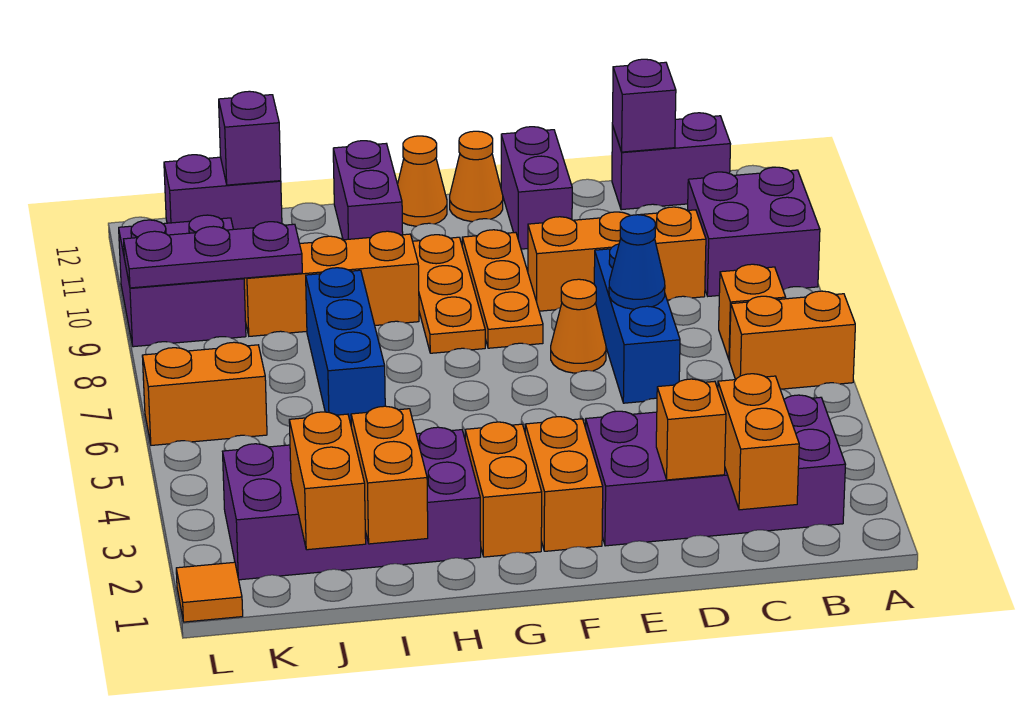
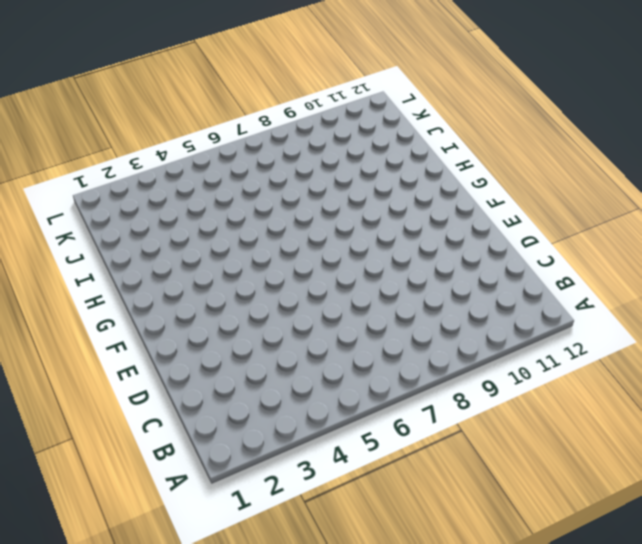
none -> orange brick A6:B6 level 1
none -> purple brick A9:B10 level 1
none -> purple brick B2:E3 level 1
none -> orange brick B7 level 1

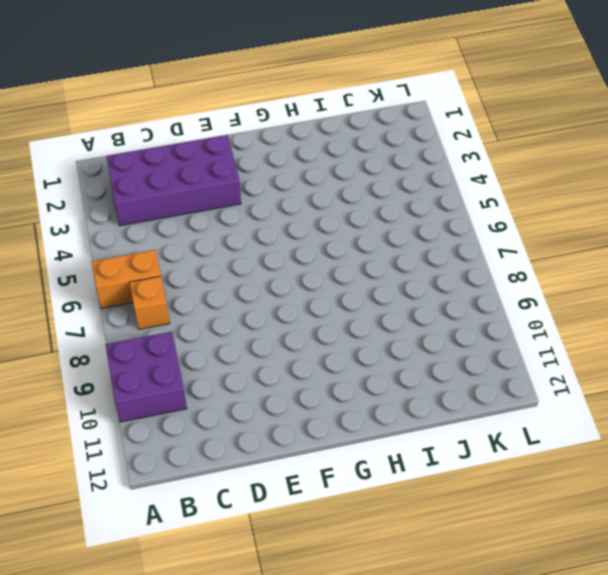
none -> purple brick B12:C12 level 1
none -> orange brick C9:E9 level 1
none -> blue brick D6:D8 level 1
none -> orange cone E7 level 1

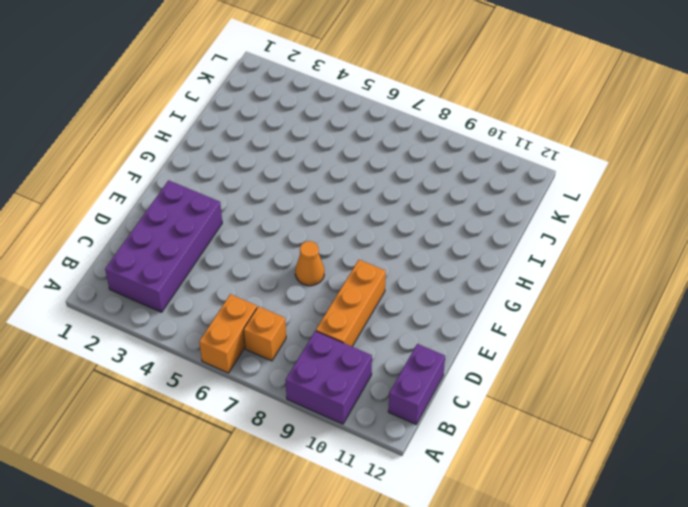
none -> blue brick D6:D8 level 1
none -> purple brick E11:E12 level 1
none -> orange brick F2:F3 level 1
none -> orange plate F8:F10 level 1

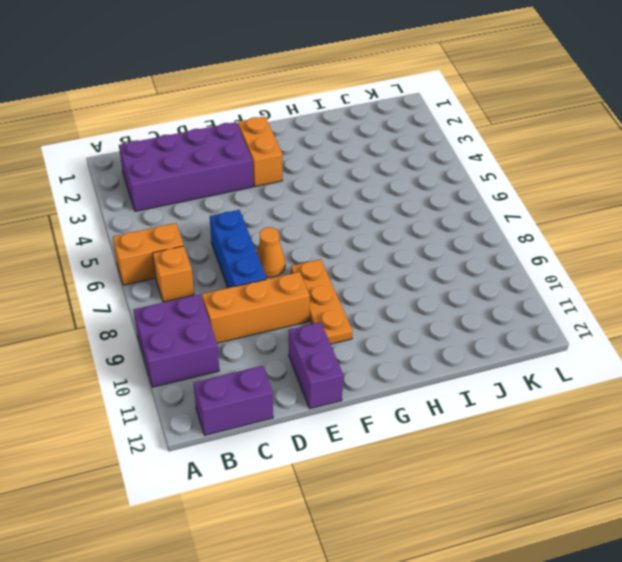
none -> orange cone F12 level 1
none -> orange brick G2:G3 level 1
none -> orange plate G8:G10 level 1
none -> orange cone G12 level 1

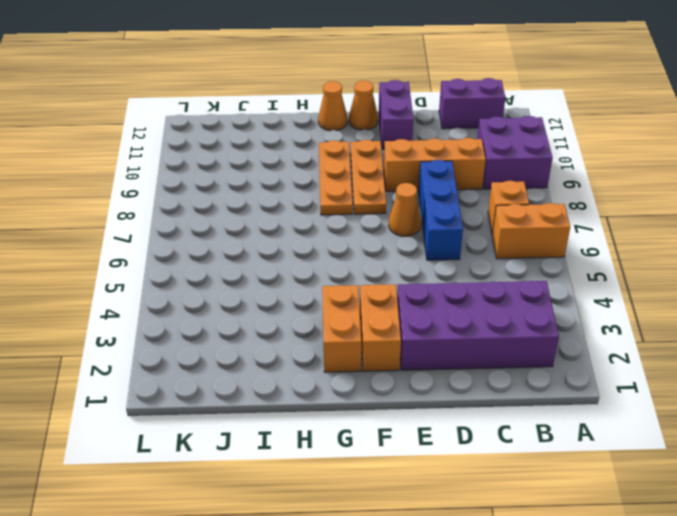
none -> purple brick H2:K3 level 1
none -> orange brick H9:J9 level 1
none -> purple brick H11:H12 level 1
none -> blue brick I6:I8 level 1

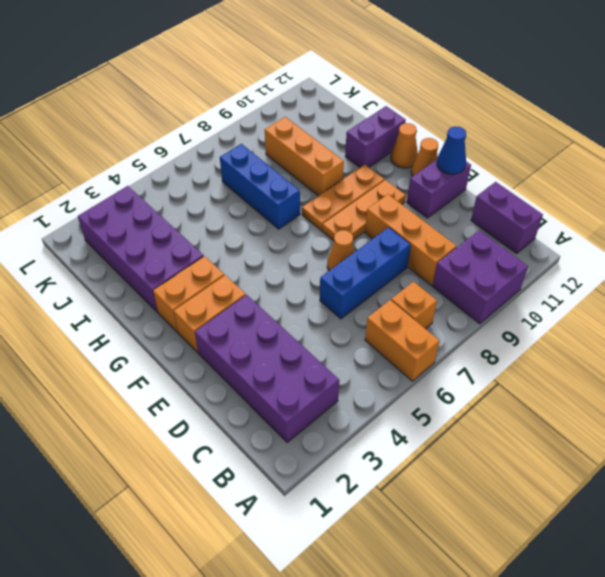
blue cone E12 level 2 -> blue cone D7 level 2
blue brick H7:J7 level 1 -> blue brick I6:I8 level 1
none -> purple brick J12:K12 level 1
none -> orange brick K6:L6 level 1
none -> purple brick K9:L10 level 1
none -> orange tile L1 level 1

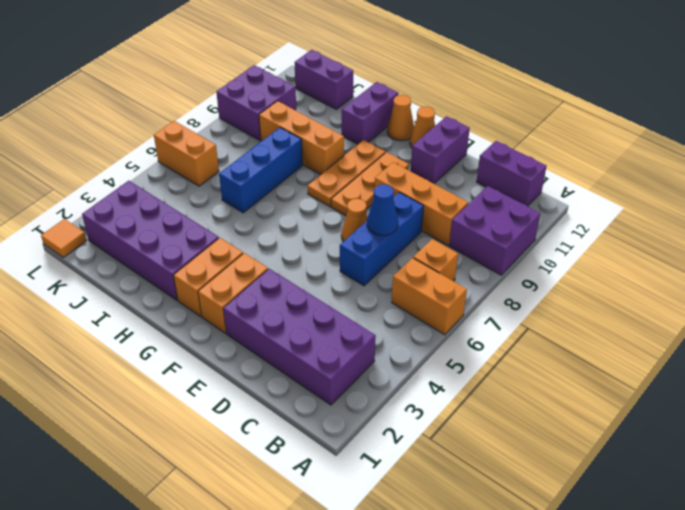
none -> orange brick C1:C2 level 2
none -> purple brick C12 level 2
none -> orange brick D2 level 2
none -> orange brick I1:I2 level 2

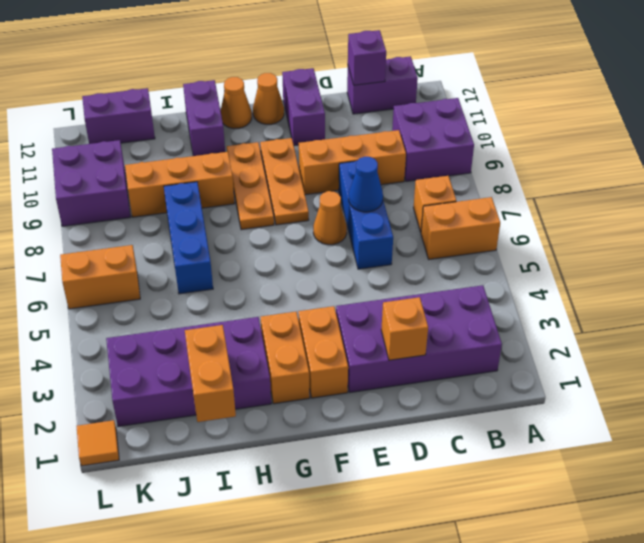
none -> orange brick C1:C2 level 2
none -> orange brick J1:J2 level 2
none -> purple plate J9:L9 level 2
none -> purple brick J12 level 2

